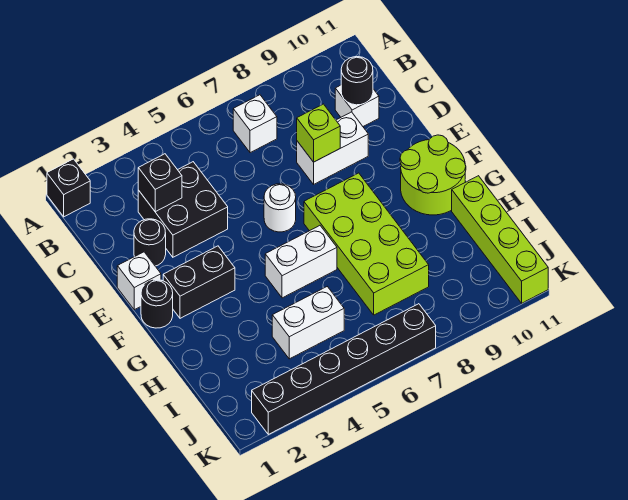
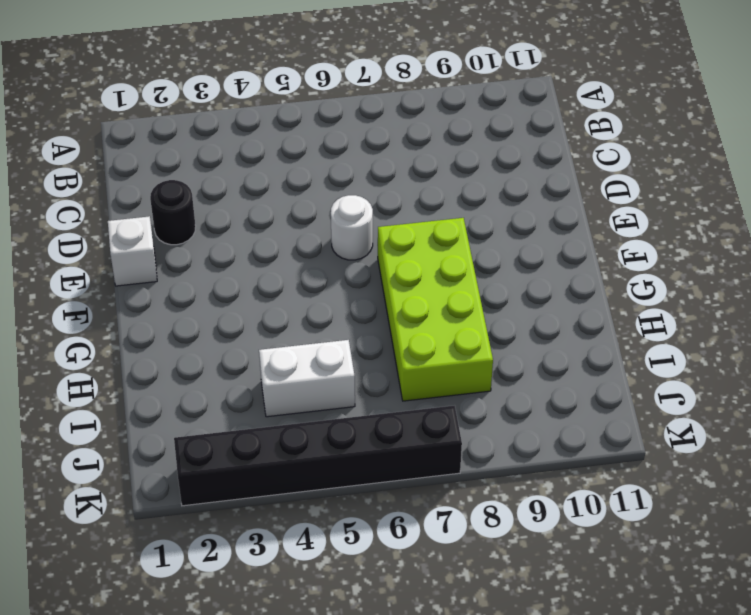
none -> black brick A1 level 1
none -> white brick B7 level 1
none -> black brick C3:D4 level 1

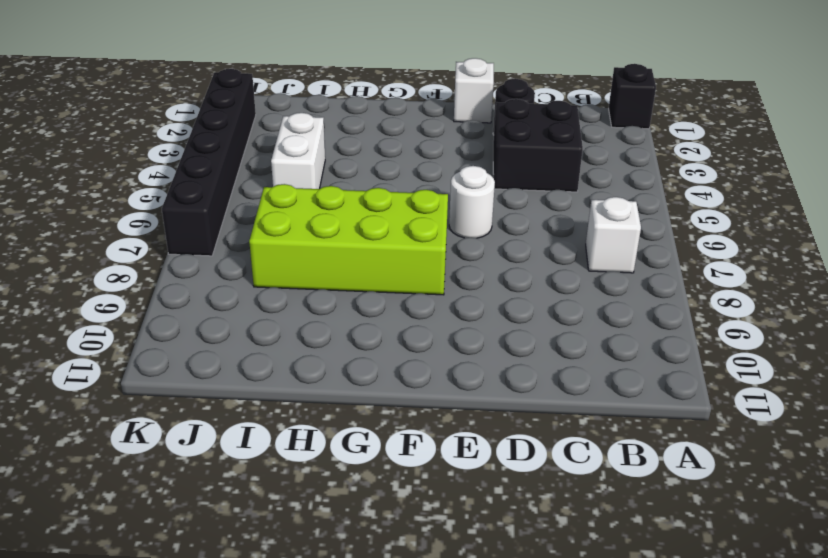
none -> white brick C10 level 1
none -> white brick D8:D9 level 1
none -> black round brick F1 level 1

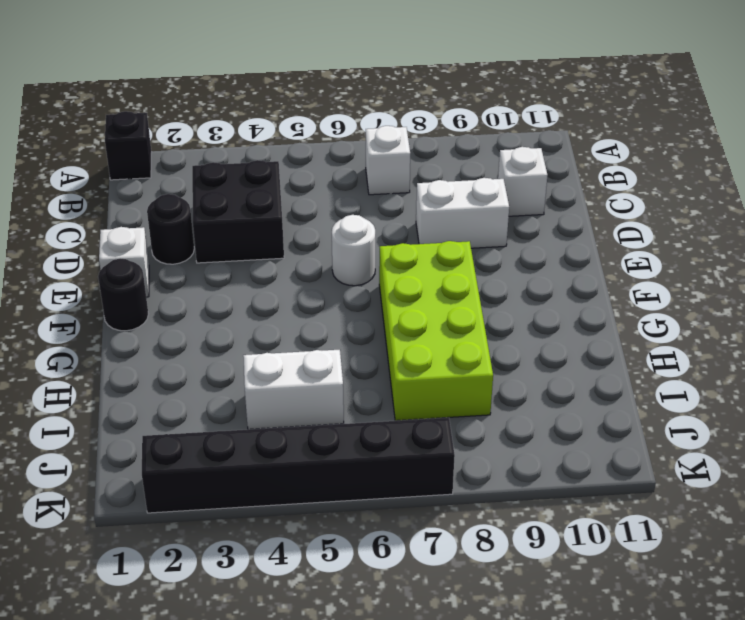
none -> black brick F2:F3 level 1
none -> lime round brick F10:G11 level 1
none -> white brick G5:G6 level 1

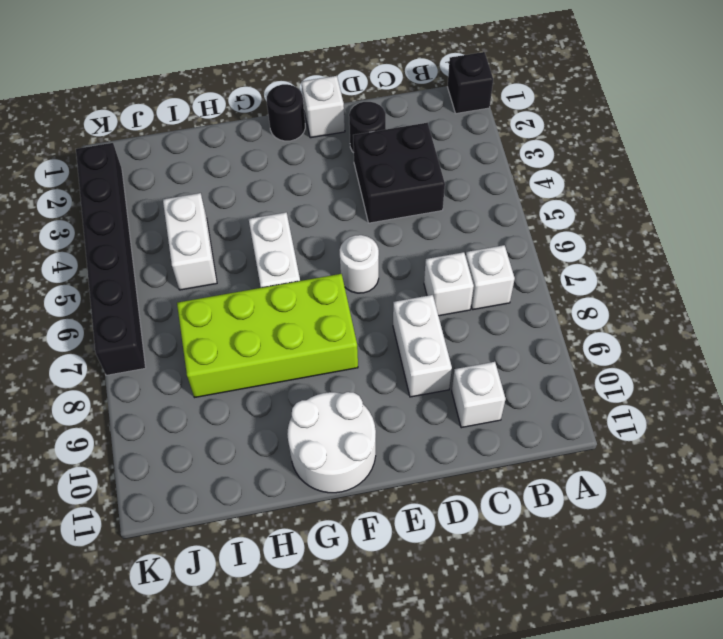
white brick C7 level 1 -> none
white round brick F10:G11 level 1 -> lime round brick F10:G11 level 1
none -> black brick F2:F3 level 1
none -> lime brick H11:K11 level 1
none -> black brick C3 level 2

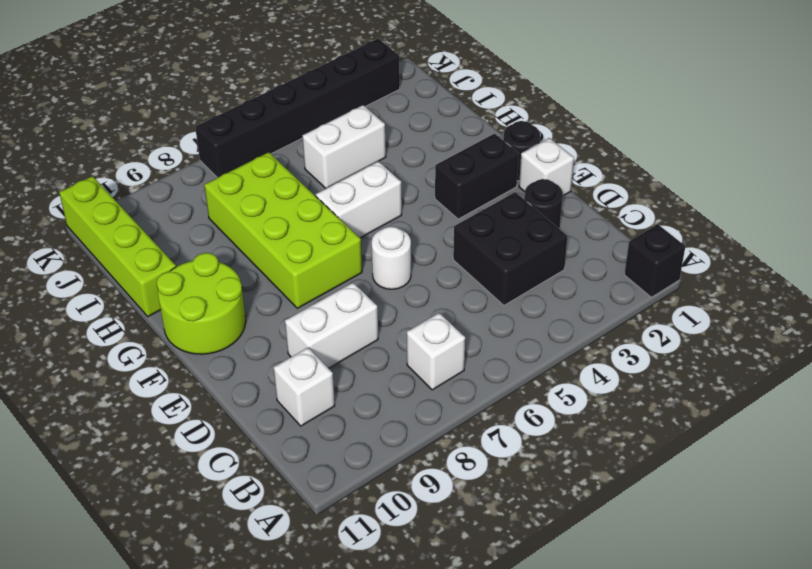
none -> black brick C3 level 2
none -> black round brick C10 level 2
none -> lime brick D8 level 2

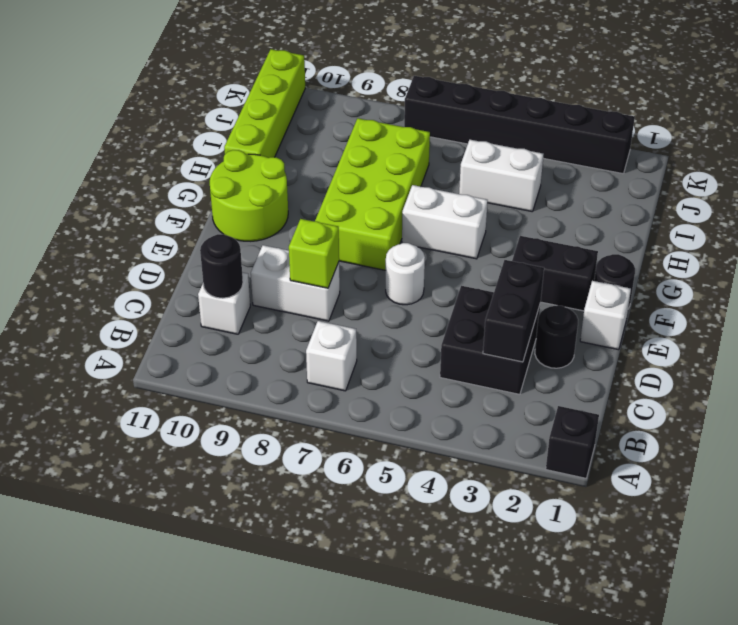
black brick C3:D3 level 2 -> black brick C3 level 2

